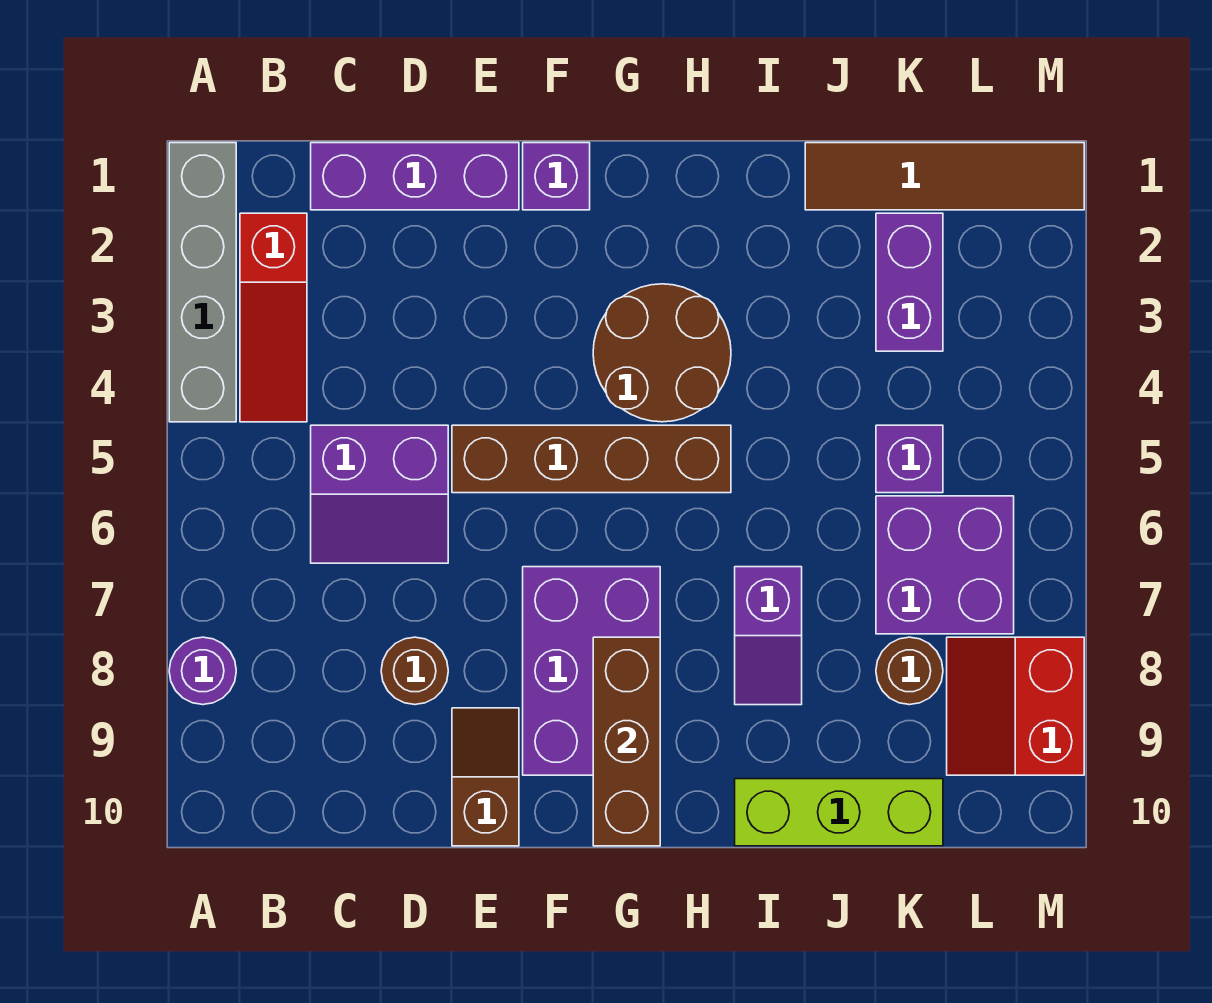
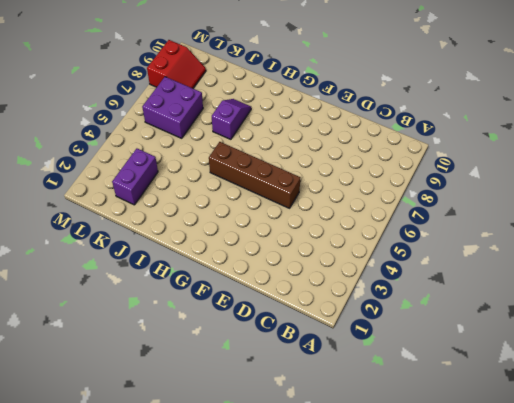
none -> grey brick A1:A4 level 1
none -> purple round brick A8 level 1
none -> red slope B2:B4 level 1 top 2

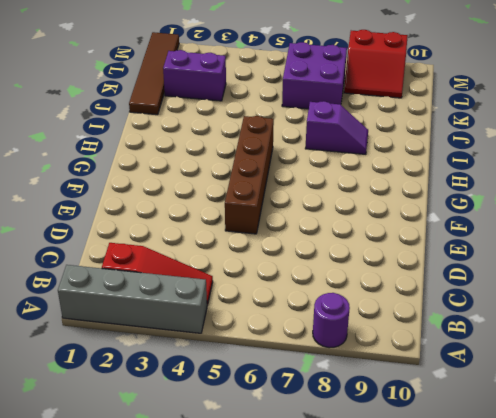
none -> purple brick C1:E1 level 1
none -> purple slope C5:D6 level 1 top 5
none -> brown round brick D8 level 1

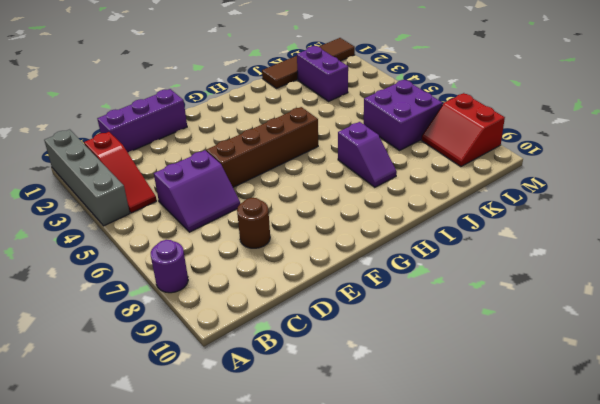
none -> brown slope E9:E10 level 1 top 10
none -> purple brick F1 level 1
none -> purple brick F7:G9 level 1

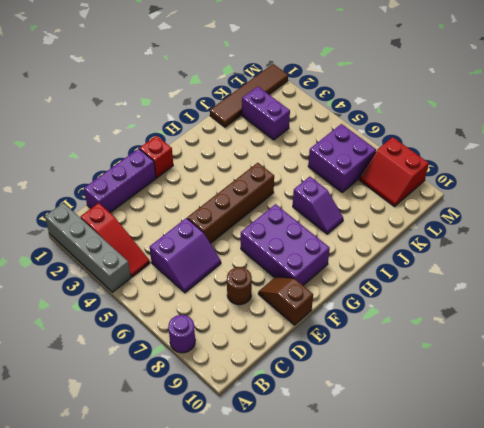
red brick F1 level 1 -> purple brick F1 level 1
none -> brown round brick G3:H4 level 1
none -> lime brick I10:K10 level 1
none -> purple brick K5 level 1

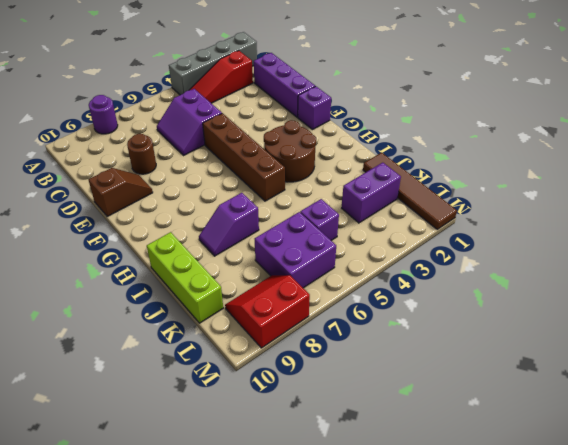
none -> purple brick F7:G9 level 1
none -> brown round brick K8 level 1
none -> brown brick G8:G10 level 2

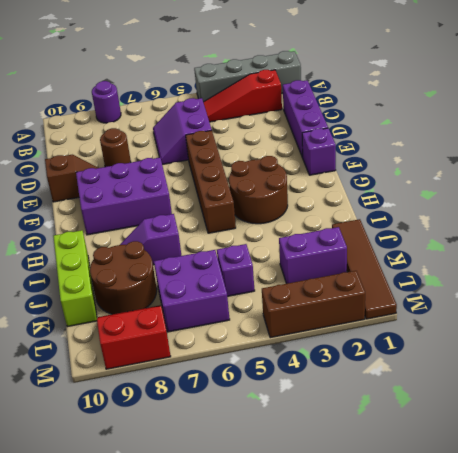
brown round brick J8:K9 level 1 -> brown round brick K8 level 1
brown brick M2:M4 level 1 -> brown brick G8:G10 level 2

